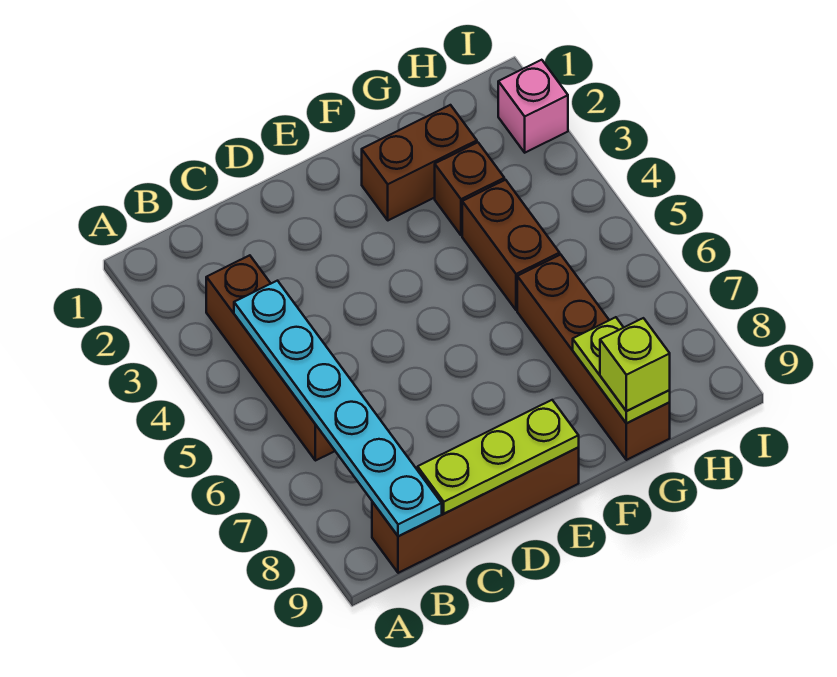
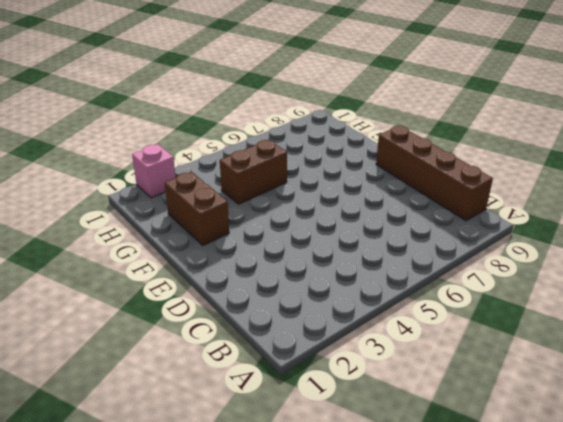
none -> brown brick B3:B6 level 1
none -> brown brick G3 level 1

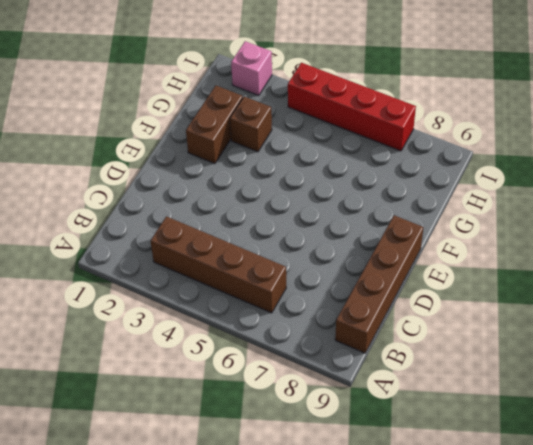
red brick I4:I7 level 1 -> none
none -> brown brick G4:G5 level 1
none -> brown brick G6:G9 level 1

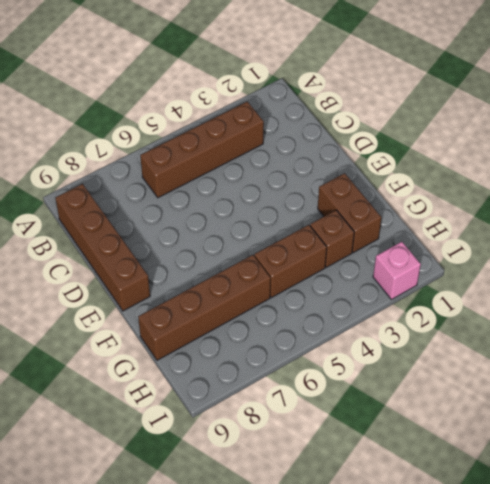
none -> cyan plate B4:B9 level 2
none -> lime plate C9:E9 level 2

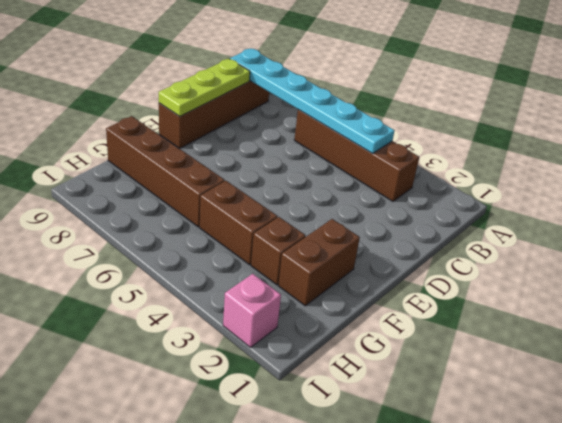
none -> lime plate G8:G9 level 2
none -> lime brick G9 level 3

